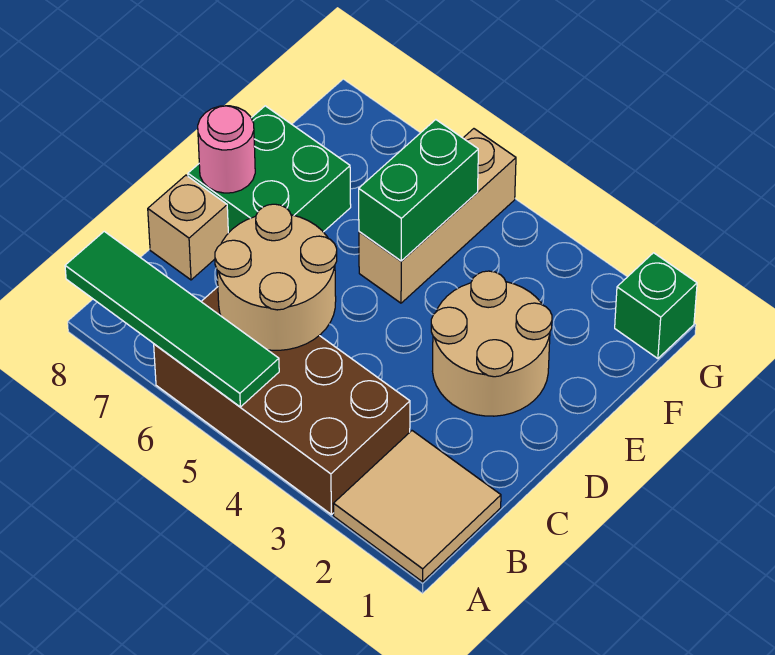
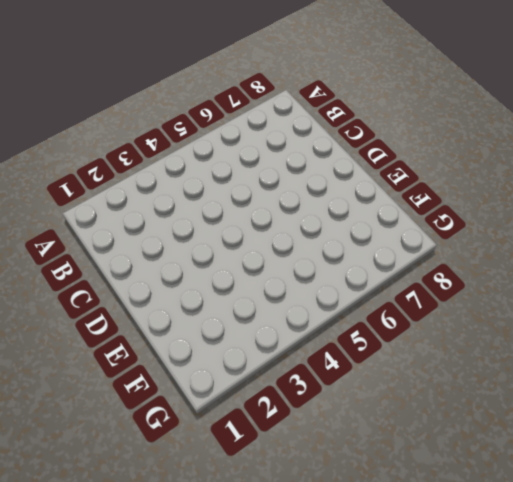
none -> tan tile A1:B2 level 1
none -> brown brick A3:B6 level 1

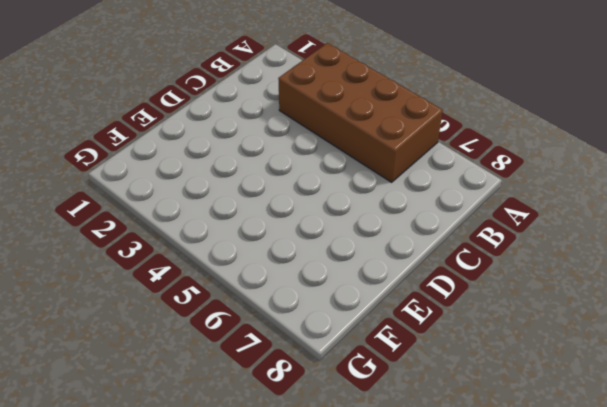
none -> tan tile A1:B2 level 1
none -> tan brick C8 level 1

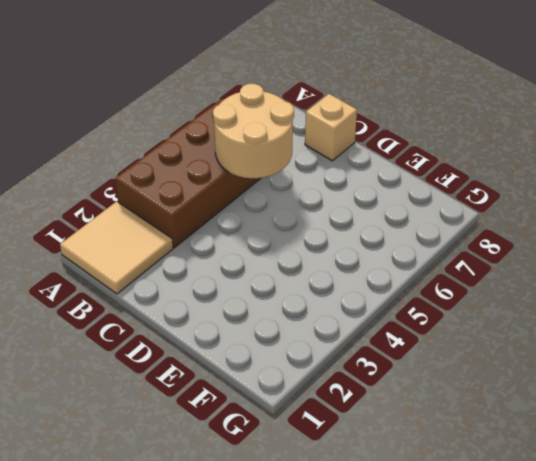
none -> tan round brick D2:E3 level 1
none -> green brick D7:E8 level 1

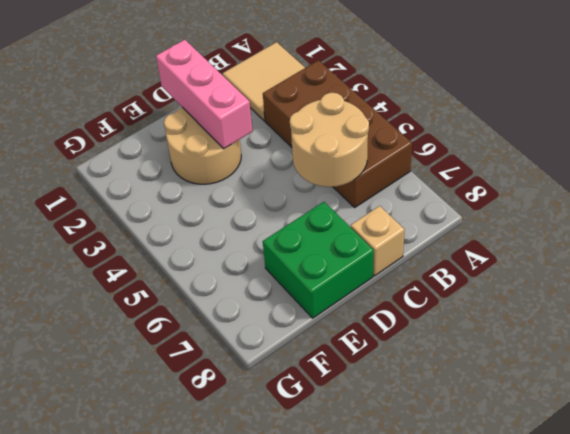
pink brick D1:D3 level 2 -> none
none -> tan brick E5:G5 level 1
none -> green brick G1 level 1

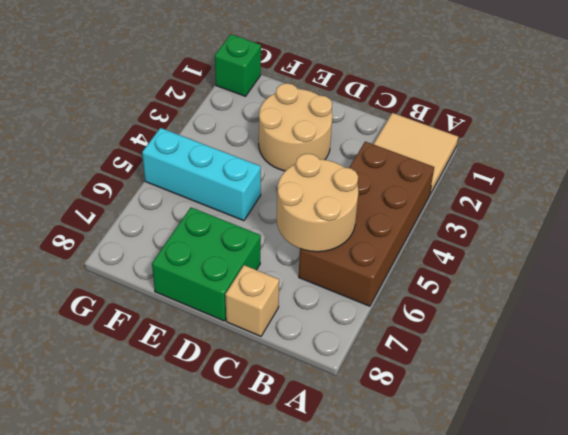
cyan brick E5:G5 level 1 -> tan brick E5:G5 level 1
none -> green tile A5:A8 level 2
none -> pink round brick D8 level 2

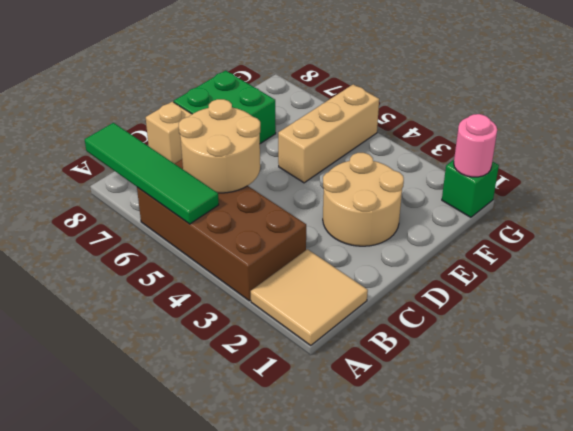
pink round brick G1 level 2 -> pink round brick D8 level 2
none -> green brick E5:F5 level 2

